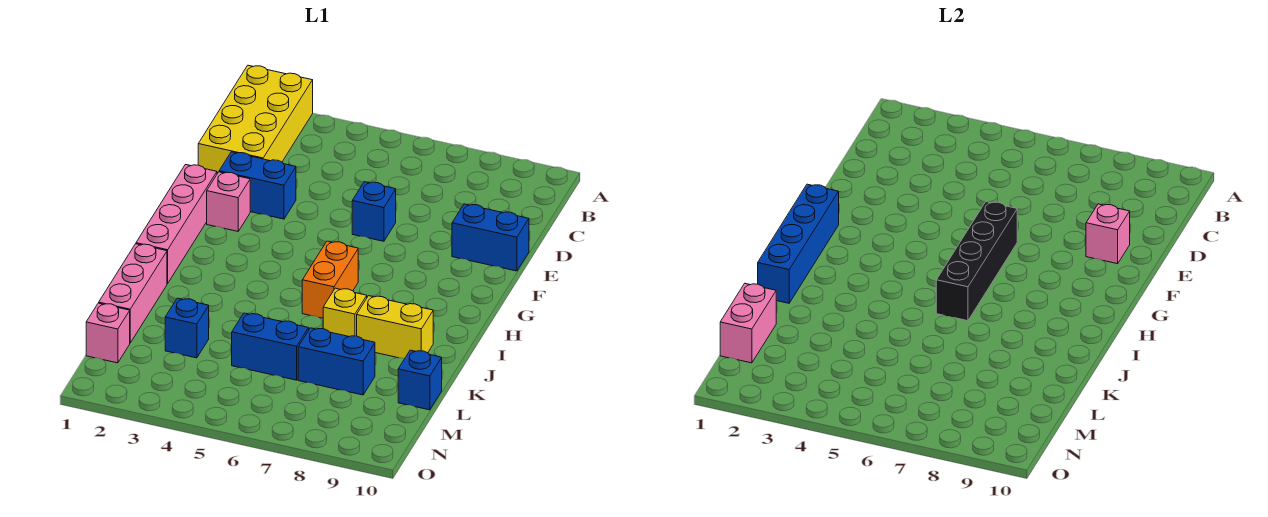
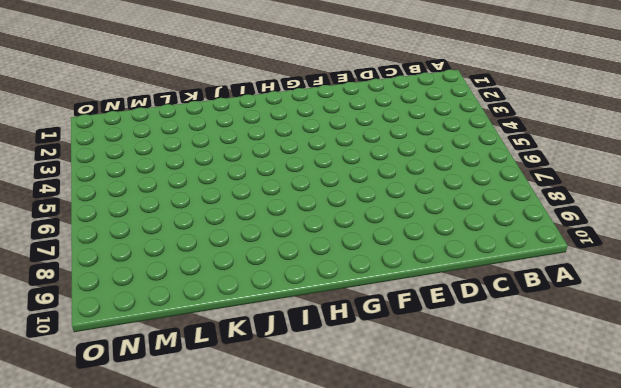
none -> yellow brick A1:D2 level 1
none -> blue brick E2:E3 level 1
none -> blue brick E6 level 1

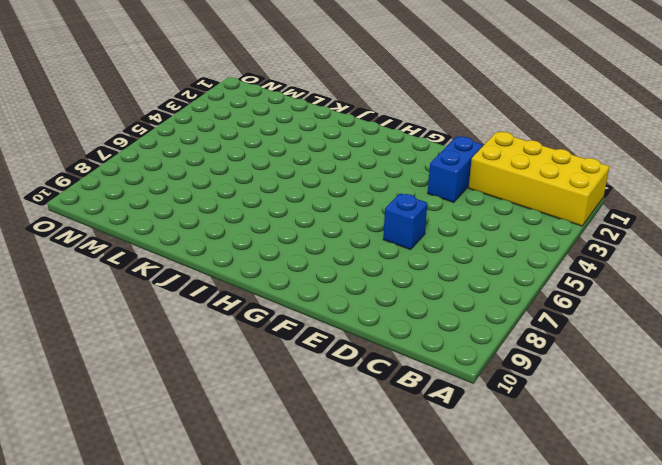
none -> blue brick E9:E10 level 1
none -> pink brick F1:I1 level 1
none -> pink brick F2 level 1

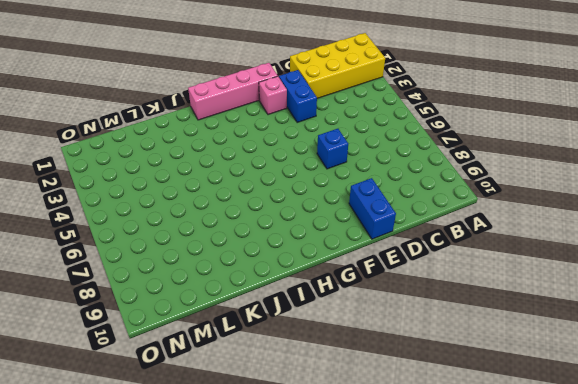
none -> orange brick H6:I6 level 1
none -> pink brick J1:L1 level 1
none -> yellow brick J7 level 1

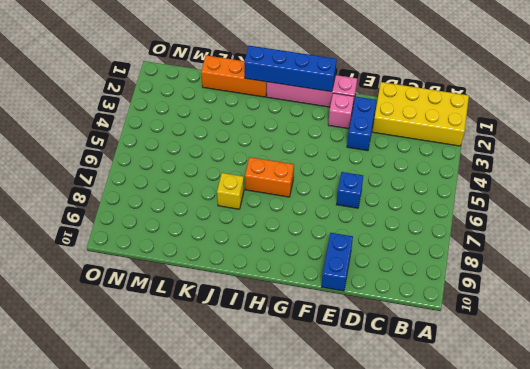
orange brick J1:L1 level 1 -> pink brick J1:L1 level 1
none -> yellow brick J8:J9 level 1
none -> blue brick L3 level 1
none -> blue brick L5:L6 level 1

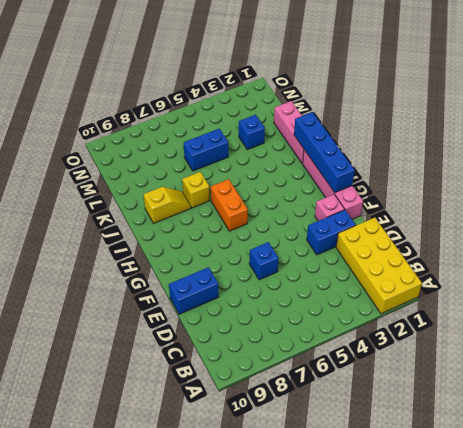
yellow slope J8:J9 level 1 top 9 -> yellow brick J8:J9 level 1
none -> blue brick L7:L8 level 1
none -> blue brick L10 level 1
none -> pink brick M1 level 1

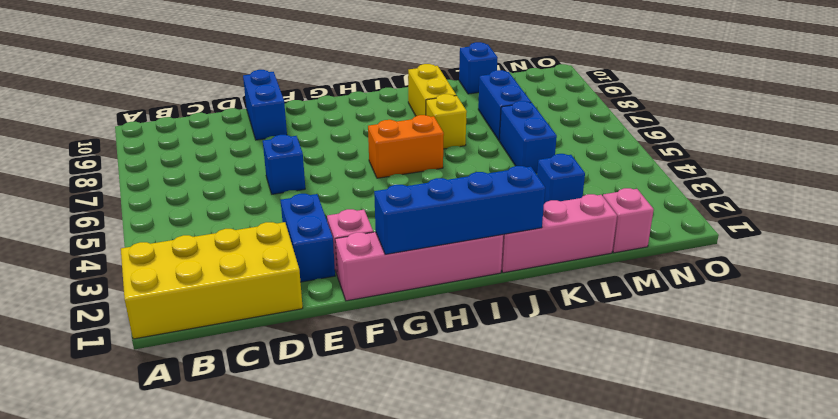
none -> pink brick E9 level 2
none -> black brick F6:I6 level 2
none -> pink brick L1:M1 level 2

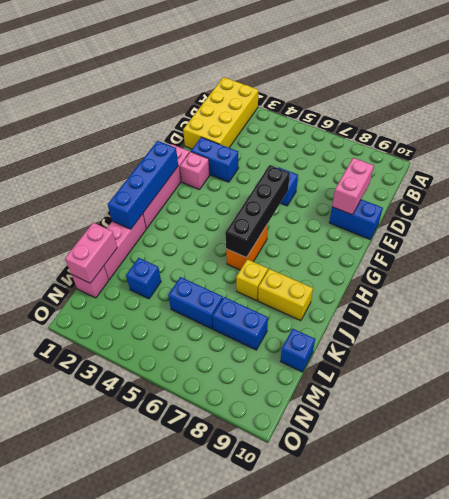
pink brick D9:E9 level 2 -> pink brick E9 level 2

